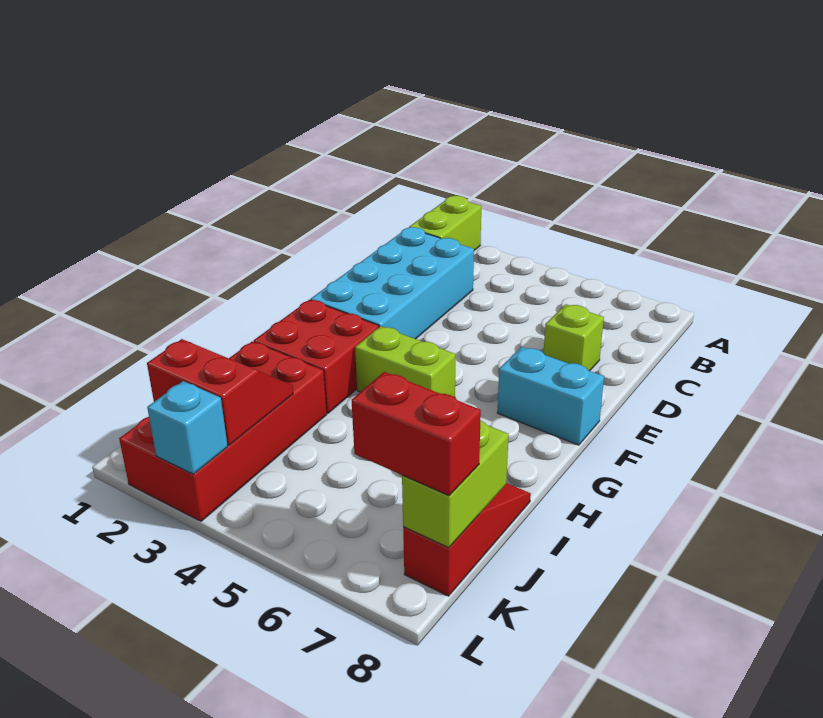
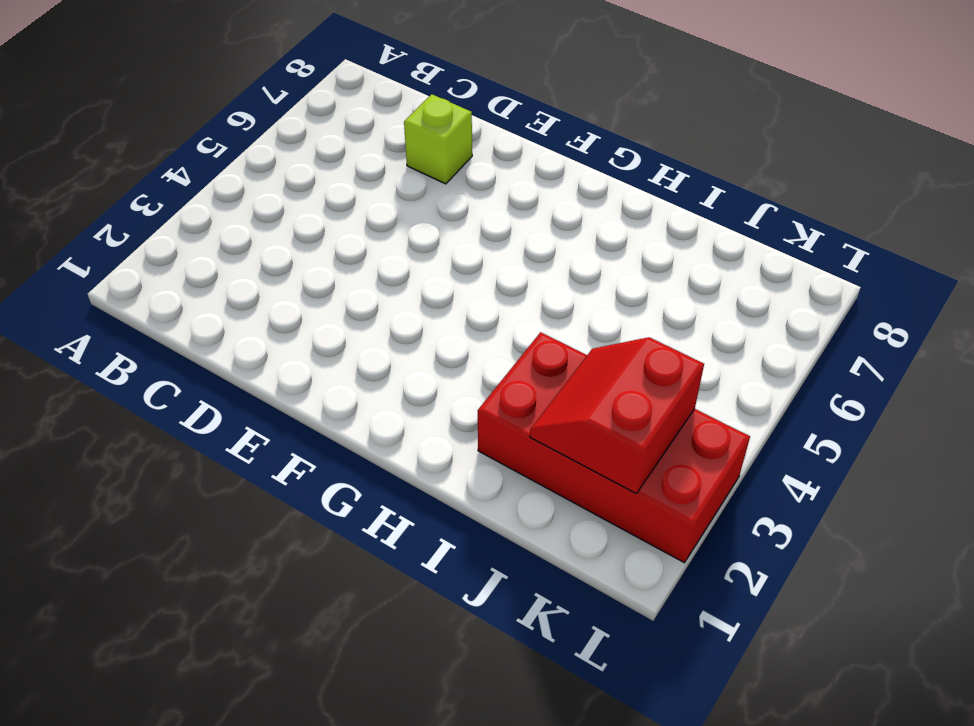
none -> lime brick A2:B2 level 1
none -> cyan brick C2:F3 level 1
none -> cyan brick F7:F8 level 1

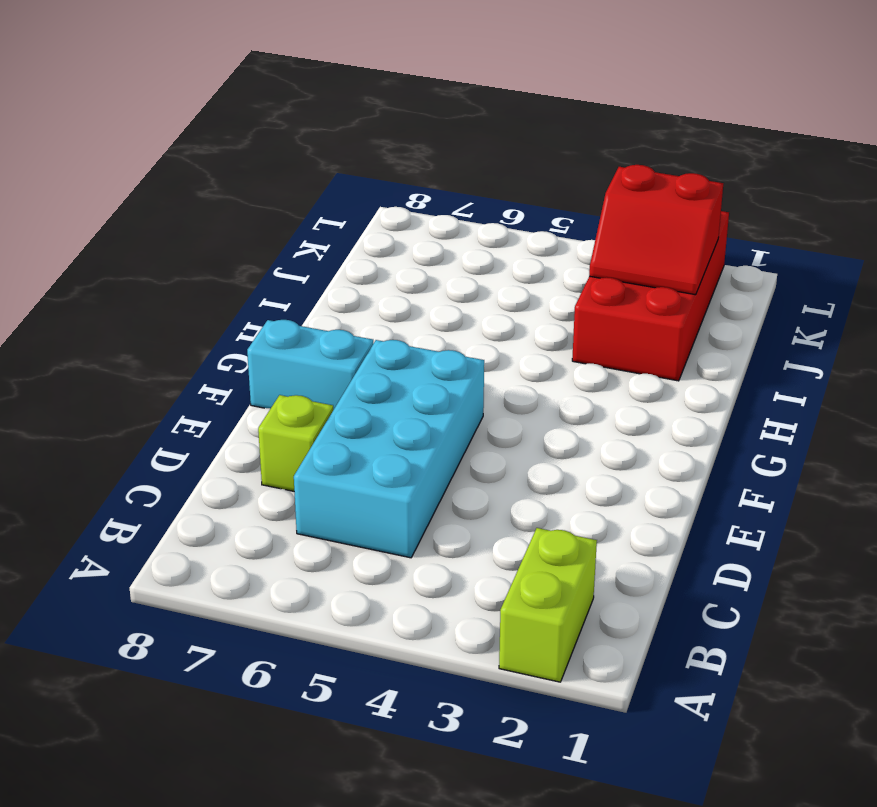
cyan brick C5:F6 level 1 -> cyan brick C2:F3 level 1
none -> red brick G2:H3 level 1
none -> lime brick G4:G5 level 1
none -> red slope I8:K8 level 1 top K

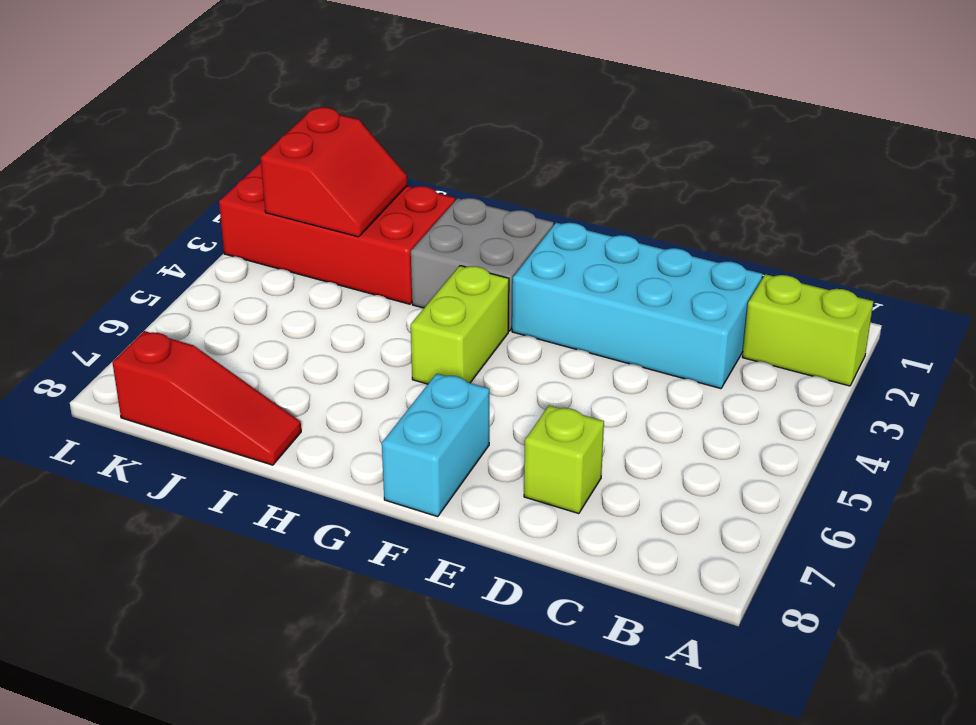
grey brick G2:H3 level 1 -> red brick G2:H3 level 1
none -> lime brick J8:K8 level 2
none -> cyan brick L3 level 2
none -> red brick K7:K8 level 3

